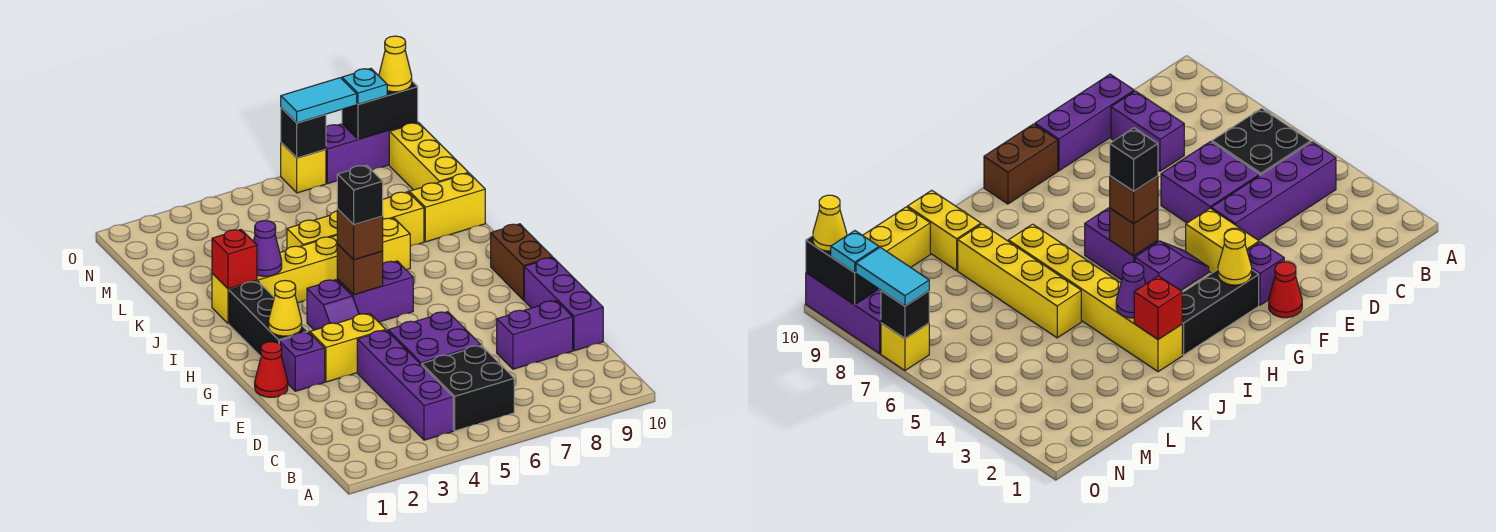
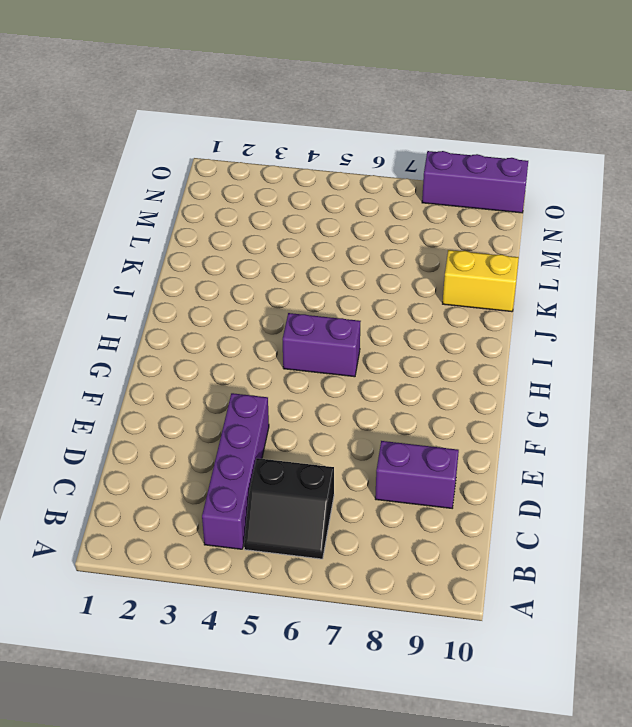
black slope B5:C6 level 1 top C -> black brick B5:C6 level 1
none -> purple brick D5:E6 level 1
none -> purple brick D10:F10 level 1
none -> red cone F1 level 1

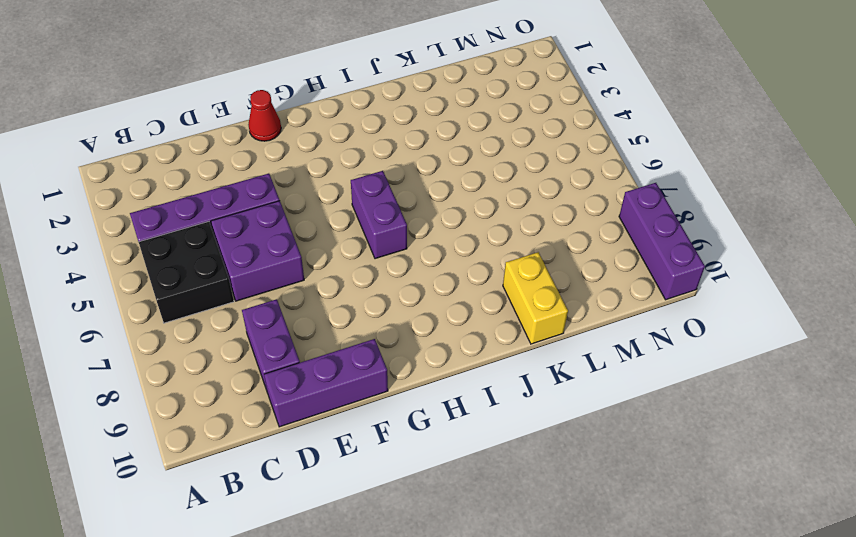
none -> purple brick F2 level 1
none -> yellow brick F3:F4 level 1
none -> black brick G2:I2 level 1

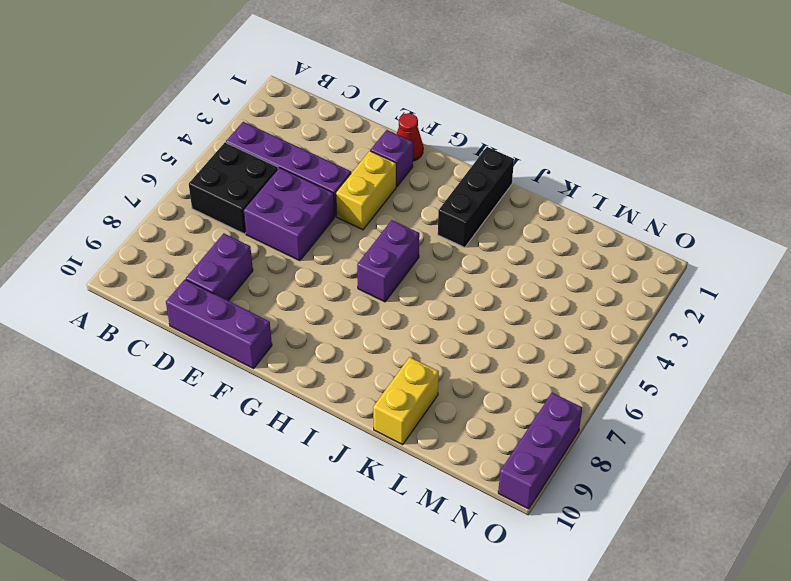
black brick I1:I3 level 1 -> black brick G2:I2 level 1
none -> purple slope G4:H4 level 1 top H
none -> brown brick G10:H10 level 1
none -> yellow brick J2:J7 level 1

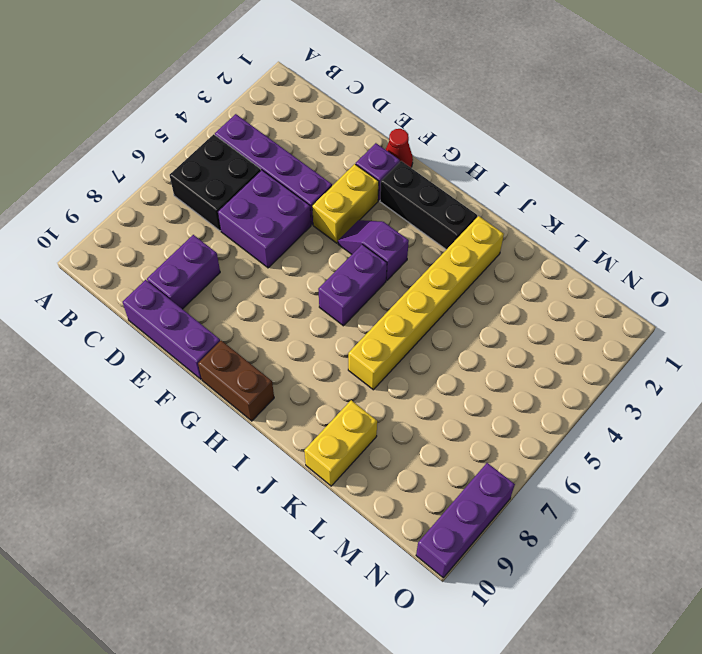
none -> yellow brick K5:K8 level 1
none -> yellow brick L10:N10 level 1
none -> yellow brick O7 level 1

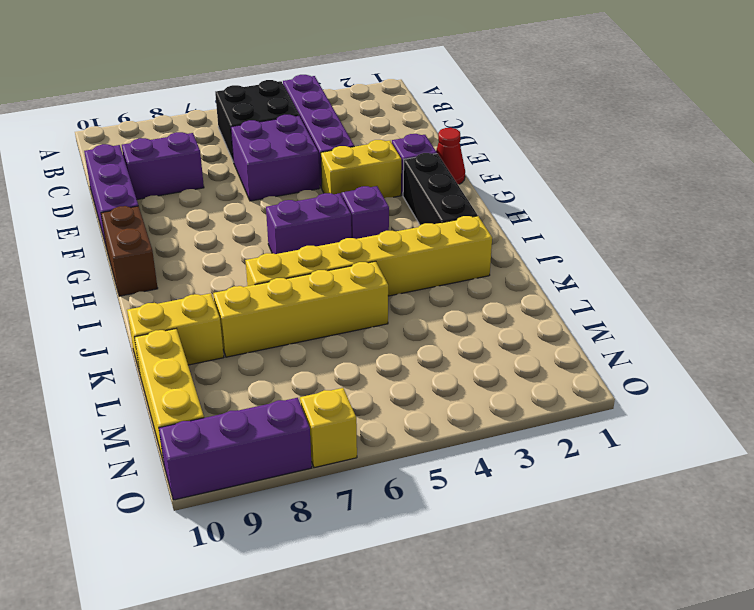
none -> yellow cone G2 level 2
none -> brown brick H5 level 2
none -> red brick J2 level 2

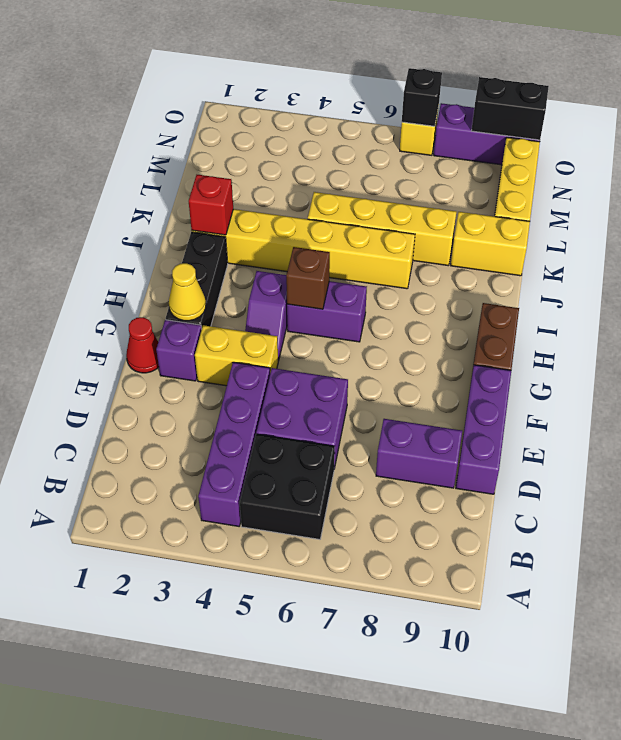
none -> purple cone J3 level 2
none -> brown brick H5 level 3
none -> cyan tile O7:O8 level 3

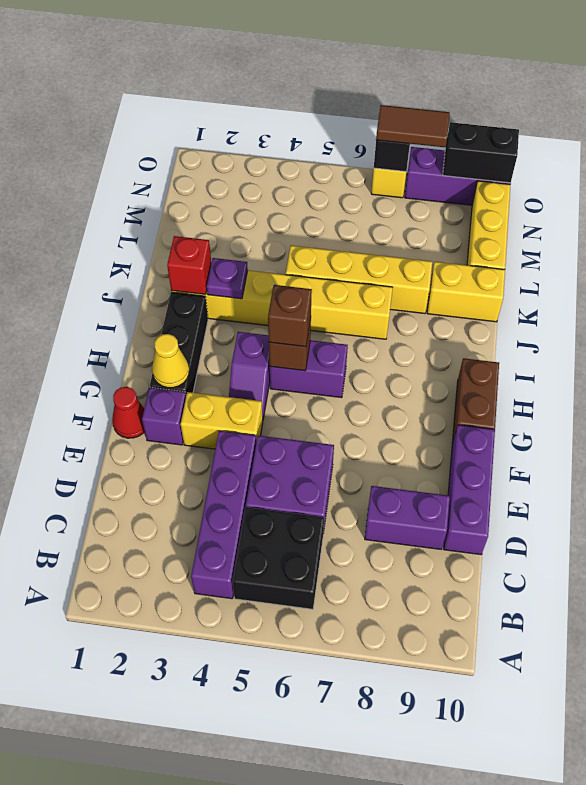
purple plate J3 level 2 -> purple cone J3 level 2
brown tile O7:O8 level 3 -> cyan tile O7:O8 level 3
none -> cyan plate O9 level 3
none -> yellow cone O10 level 3
none -> black brick H5 level 4

